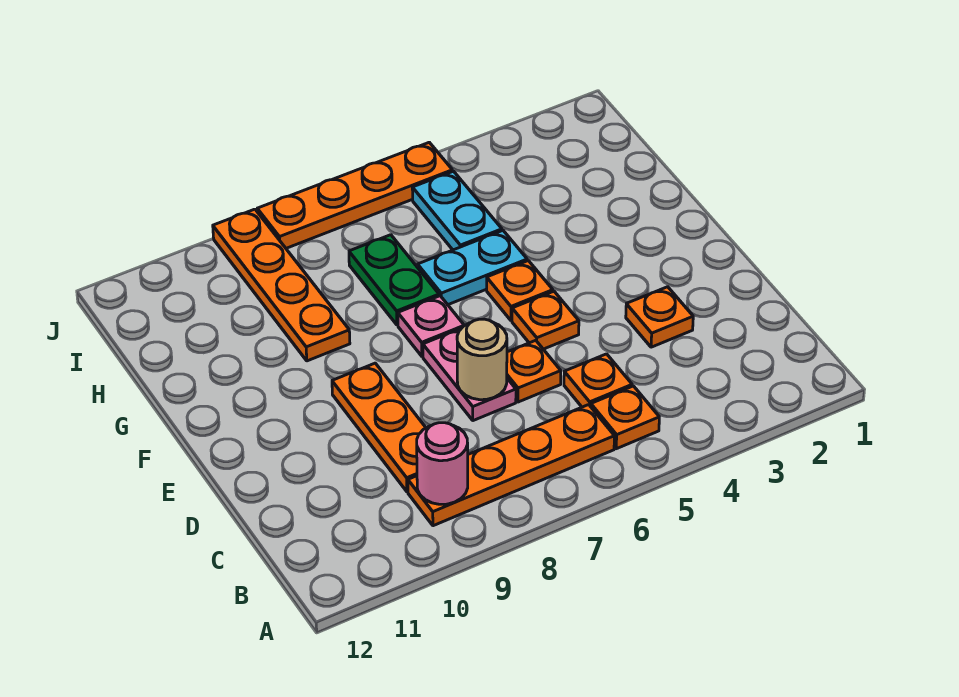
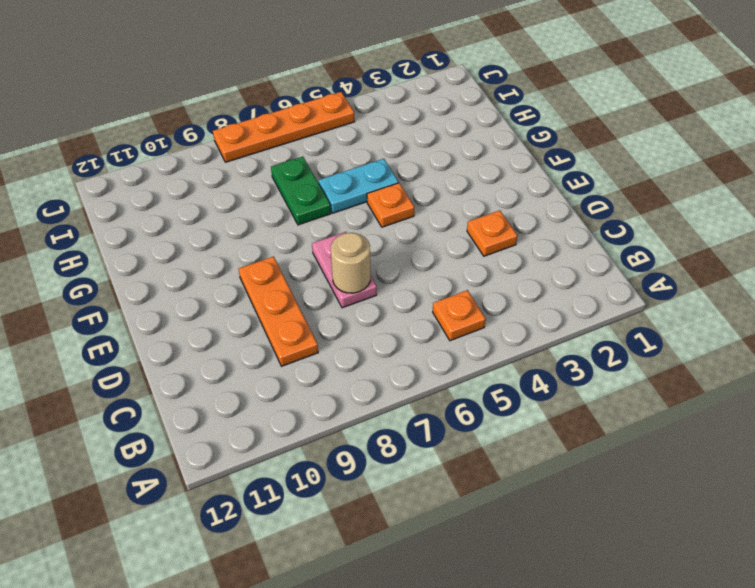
none -> orange plate B6:B9 level 1
none -> orange plate C5 level 1
none -> orange plate D6 level 1

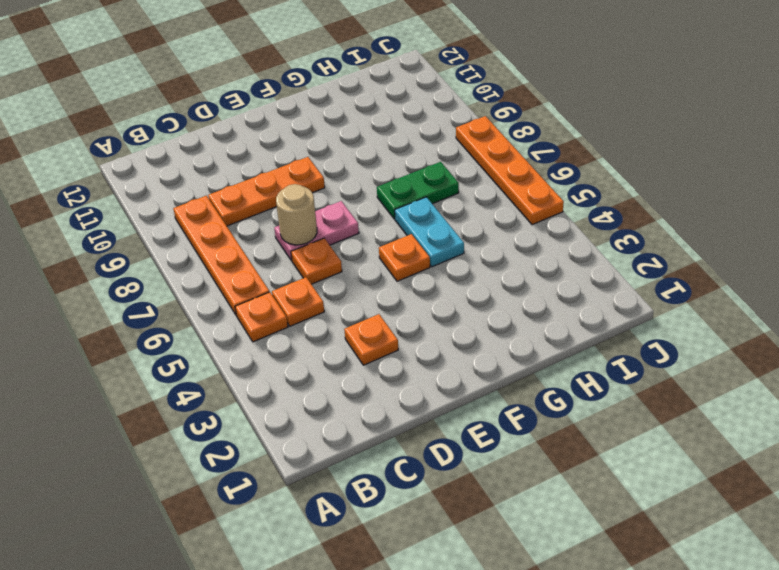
none -> orange plate E5 level 1
none -> pink plate F7 level 1
none -> orange plate G9:J9 level 1

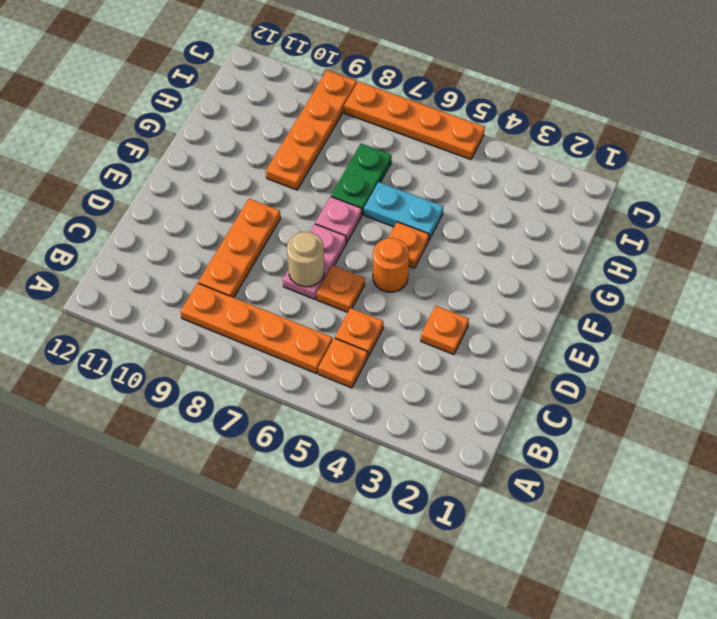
orange round brick E5 level 1 -> orange plate E5 level 1
none -> cyan plate H5:I5 level 1
none -> pink round brick B9 level 2

